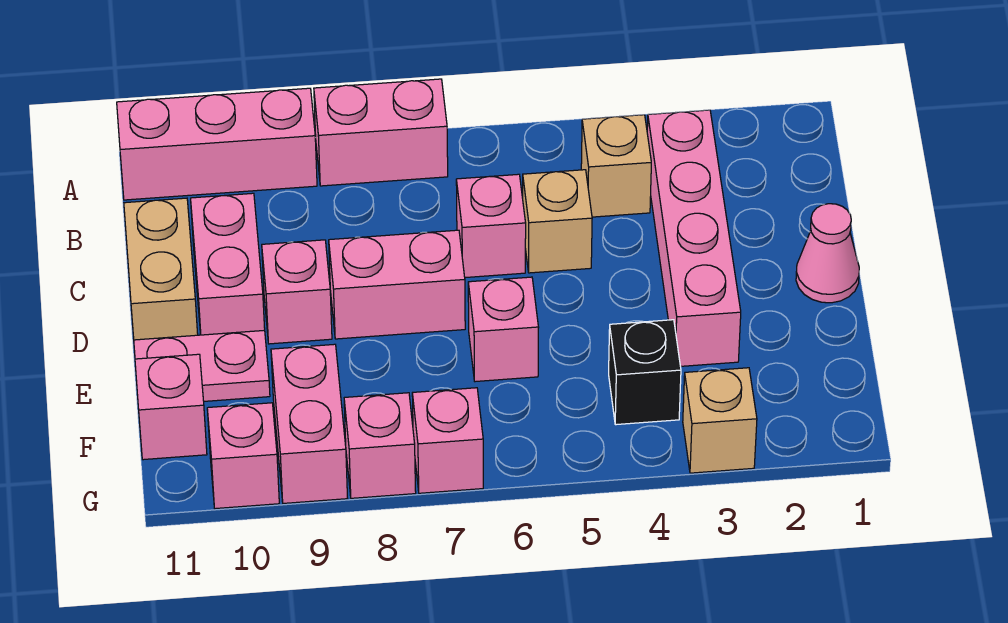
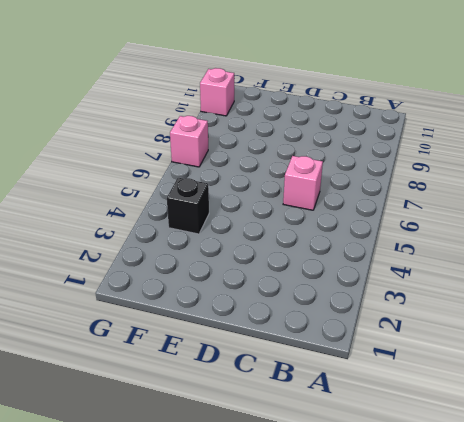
none -> pink brick A7:A8 level 1
none -> pink brick A9:A11 level 1
none -> pink brick B3:E3 level 1

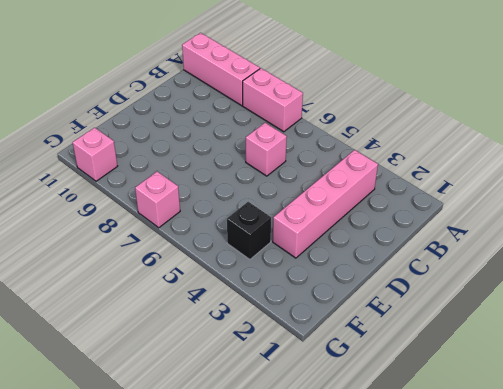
none -> tan brick B4 level 1
none -> tan brick C5 level 1
none -> pink brick C10:D10 level 1

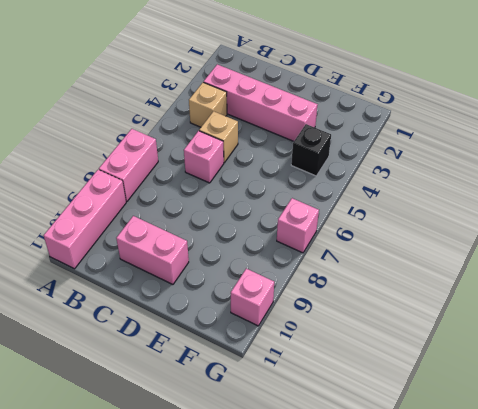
none -> tan brick C11:D11 level 1
none -> pink cone D1 level 1
none -> pink brick D7:D8 level 1

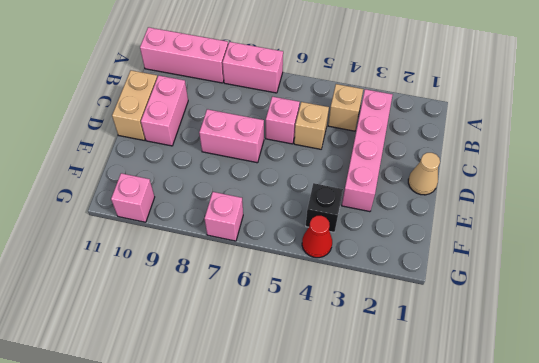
tan cone D1 level 1 -> pink cone D1 level 1
red cone G4 level 1 -> none
none -> pink brick D9 level 1
none -> pink brick E6 level 1
none -> pink plate E10:E11 level 1

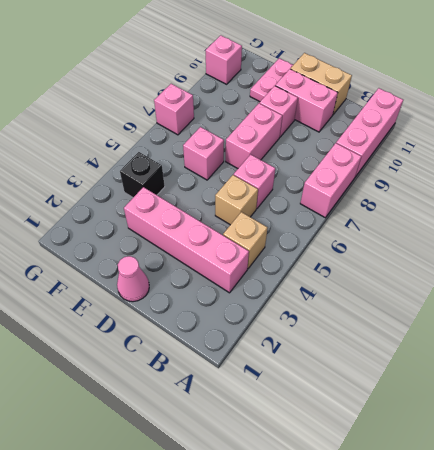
none -> pink brick F9:G9 level 1
none -> pink brick F11 level 1
none -> tan brick G3 level 1

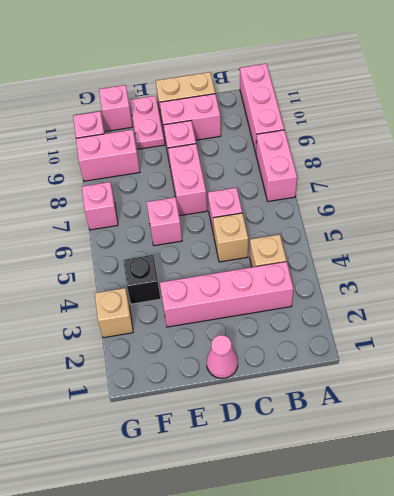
none -> pink brick G8 level 1

